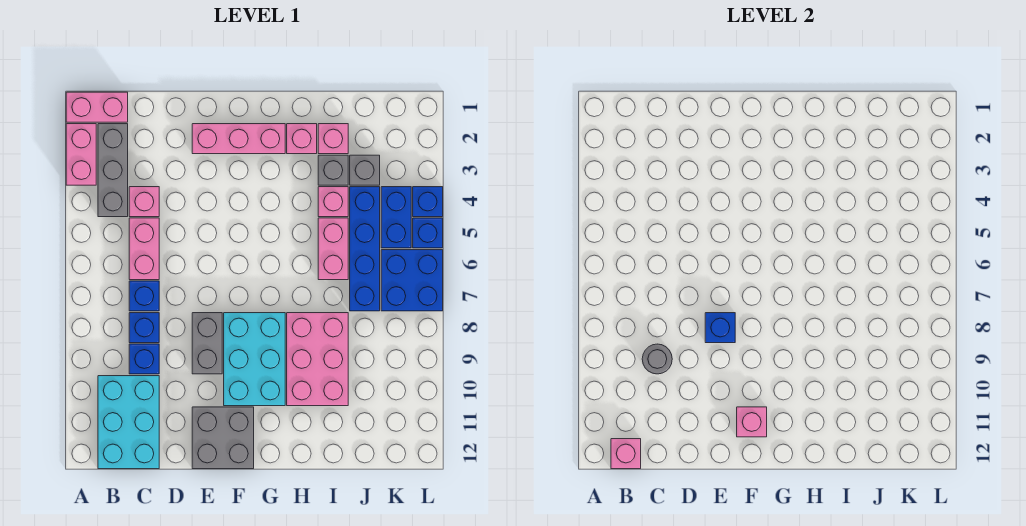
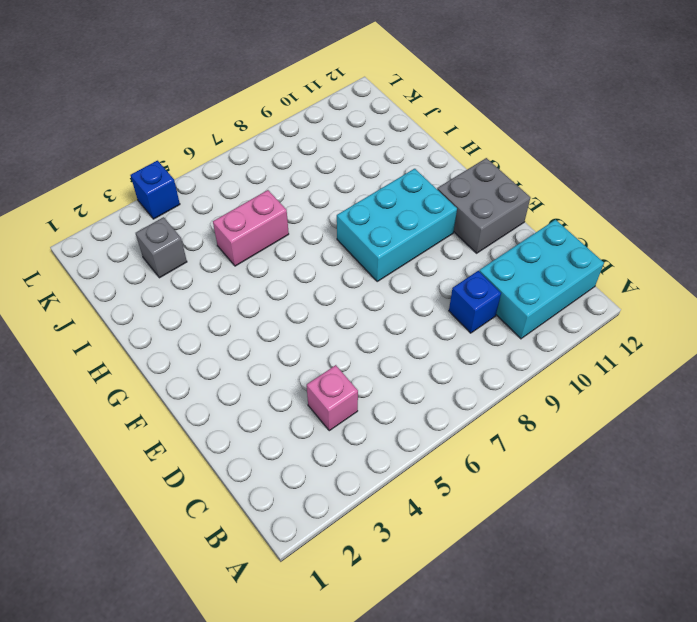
none -> pink brick A1:B1 level 1
none -> pink brick A2:A3 level 1
none -> grey brick B2:B4 level 1

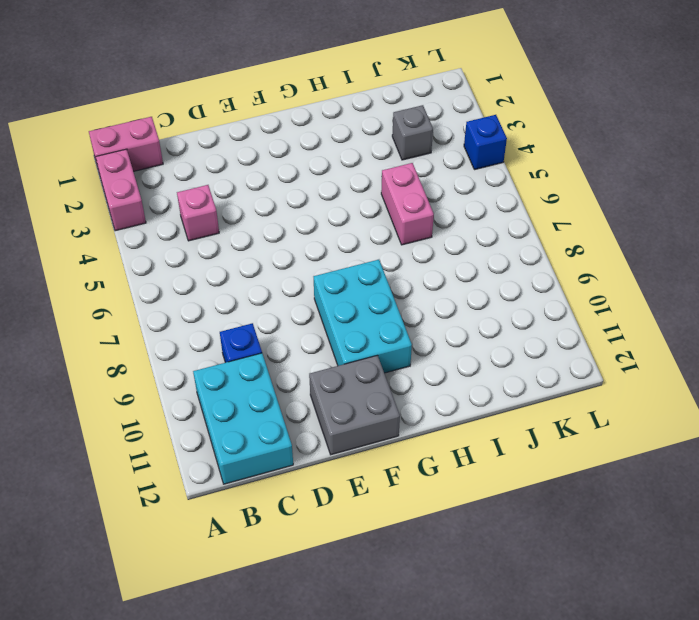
none -> grey brick B2:B4 level 1
none -> pink brick C5:C6 level 1
none -> blue brick C7 level 1

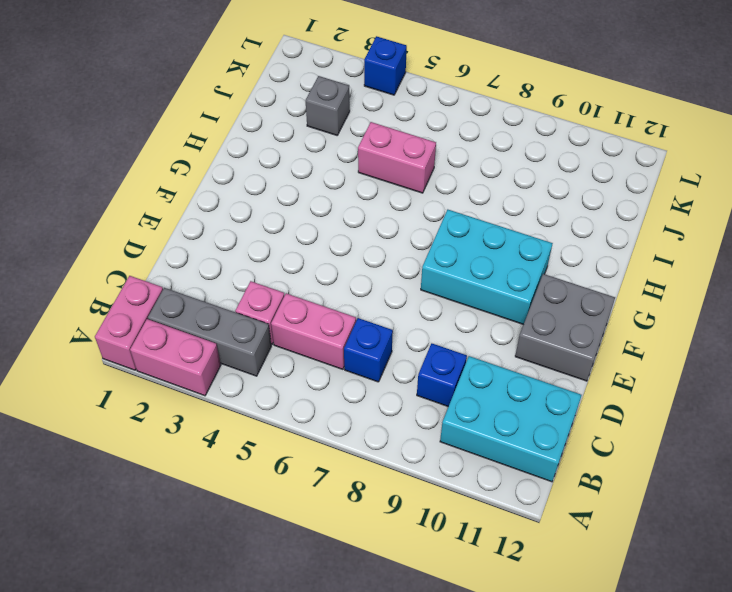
none -> blue brick C8 level 1
none -> pink brick E2:G2 level 1
none -> grey brick E8:E9 level 1

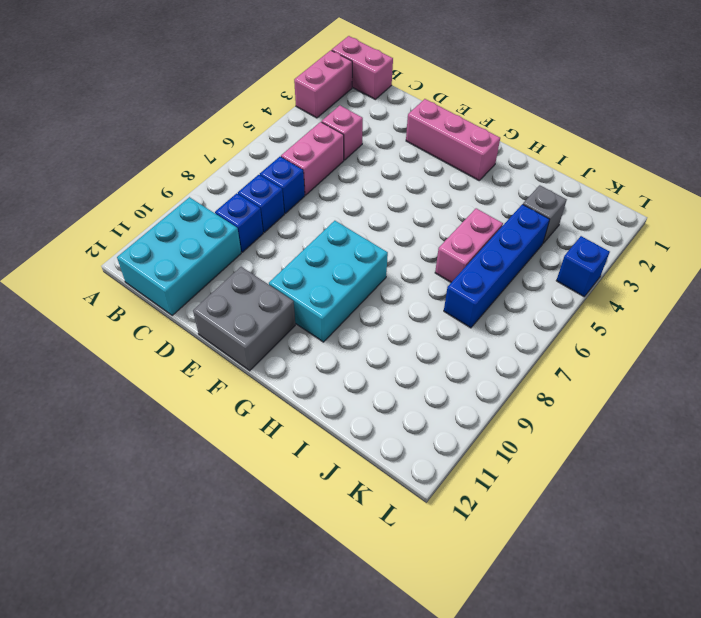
none -> grey brick B2:B4 level 1
none -> grey brick E8:E9 level 1
none -> pink brick H2 level 1

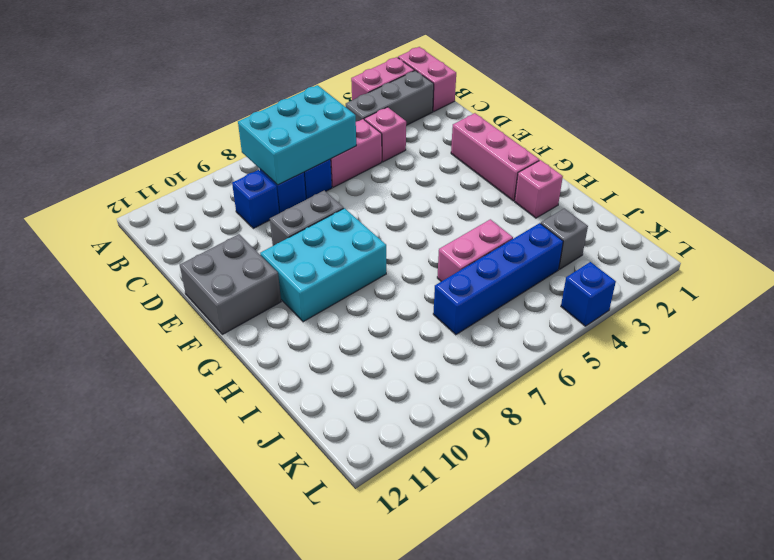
cyan brick B6:C8 level 2 -> cyan brick B10:C12 level 1
none -> pink brick H8:I10 level 1
none -> pink brick I2 level 1
none -> grey brick I3 level 1

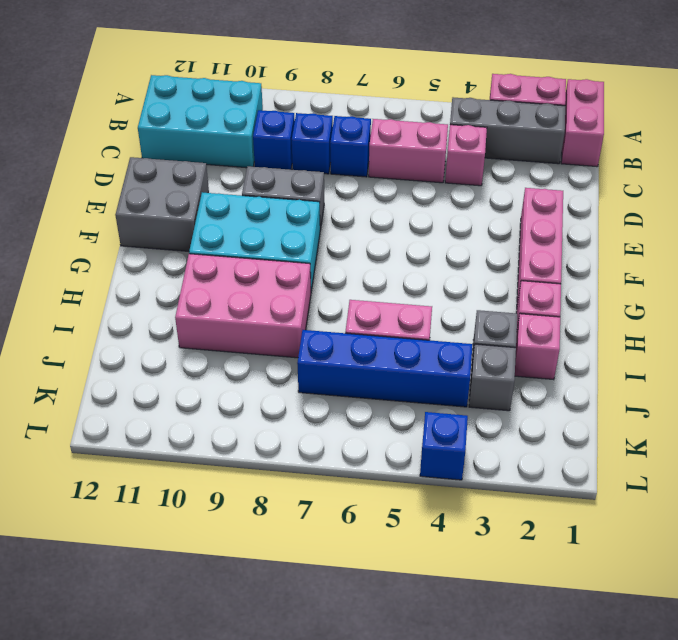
none -> pink brick I4 level 1
none -> blue brick K4:K5 level 1
none -> blue brick K6:L7 level 1

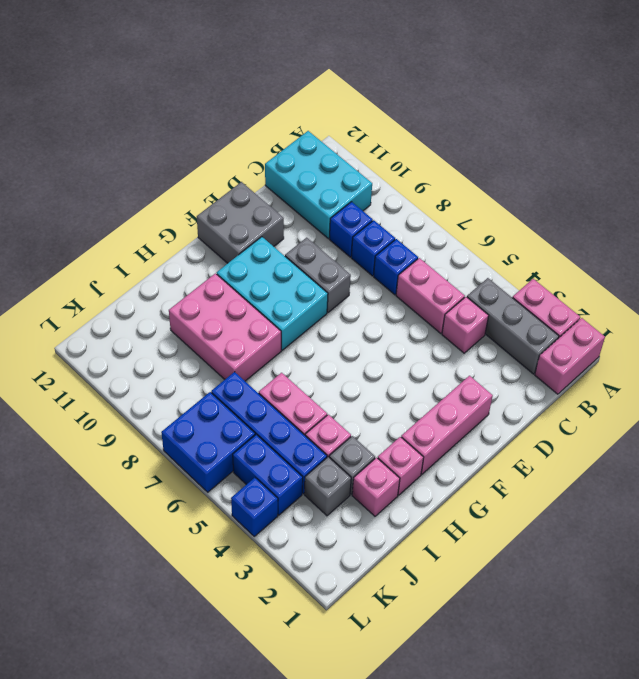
none -> blue brick L5 level 1
none -> pink brick B12 level 2
none -> grey round brick C9 level 2

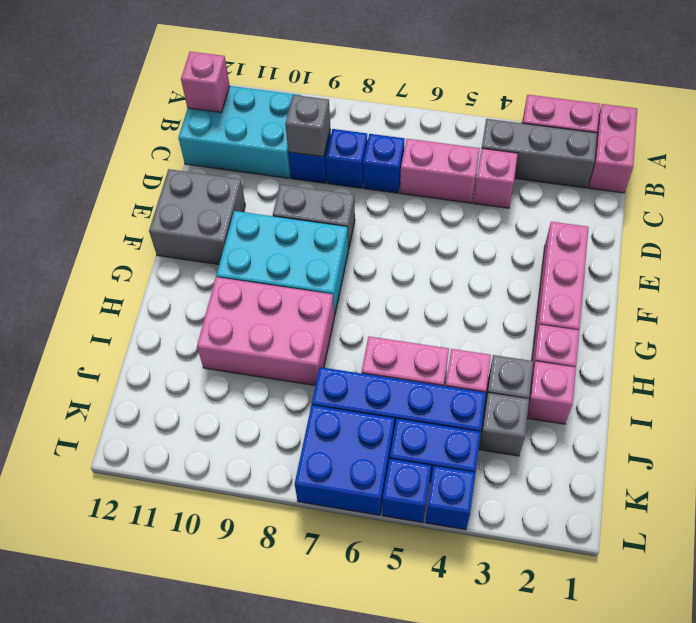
grey brick C9 level 2 -> grey round brick C9 level 2
none -> blue brick E8 level 2
none -> pink brick F11 level 2

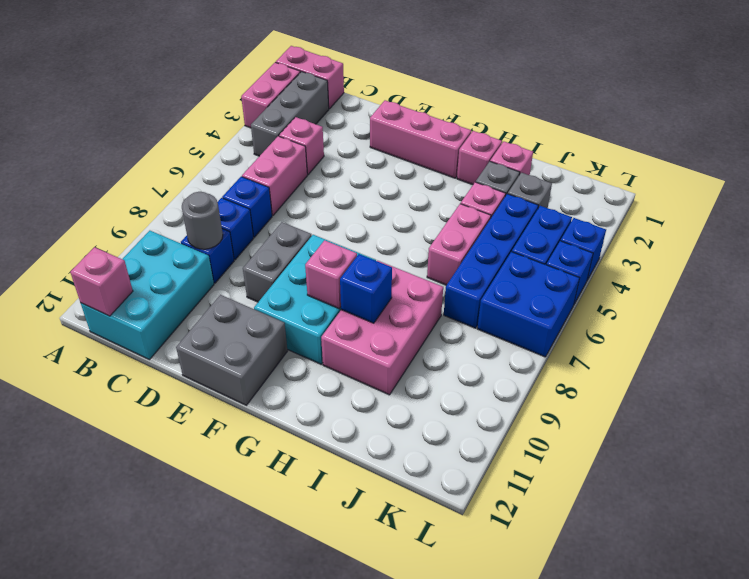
pink brick G9 level 2 -> pink brick F11 level 2
blue brick H9 level 2 -> blue brick E8 level 2

